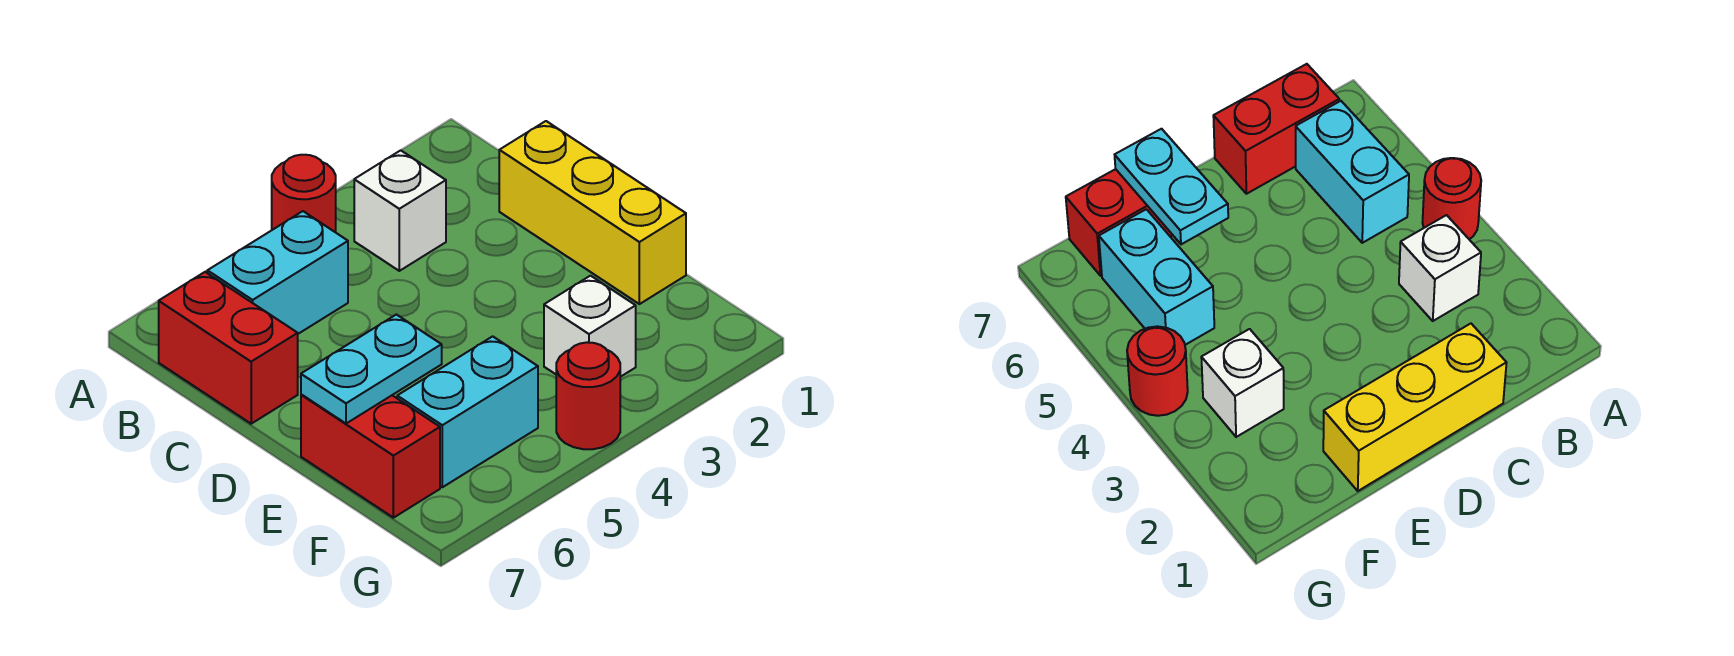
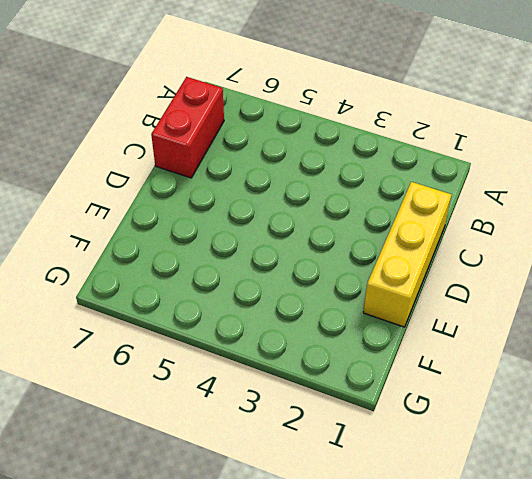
none -> red round brick A4 level 1
none -> white brick B3 level 1

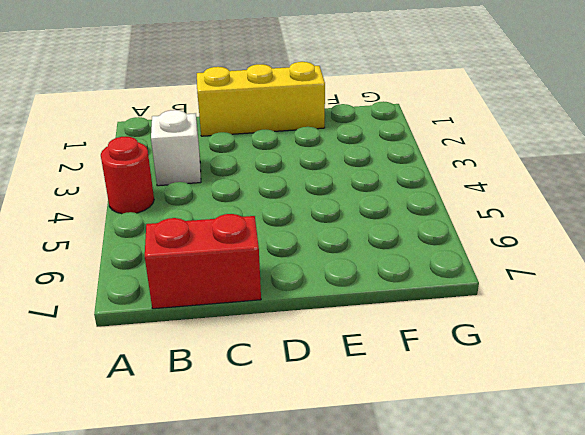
none -> cyan brick B5:B6 level 1
none -> red brick E7:F7 level 1

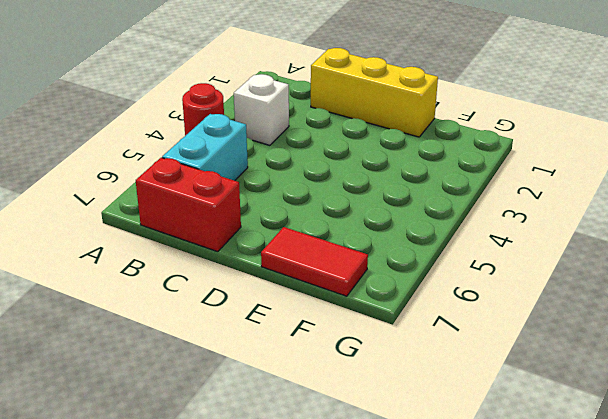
red tile E7:F7 level 1 -> red brick E7:F7 level 1
none -> white brick F3 level 1
none -> cyan brick F5:F6 level 1

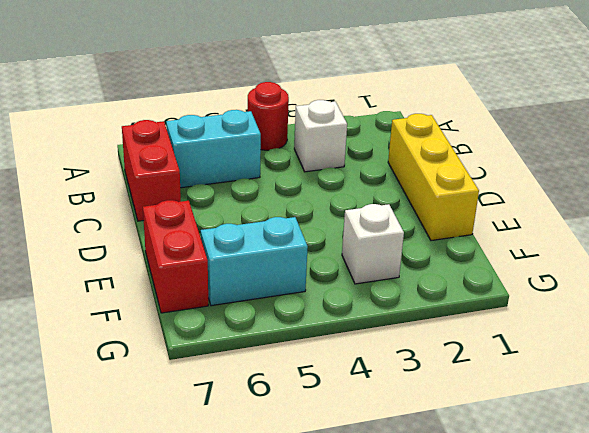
none -> red round brick G4 level 1
none -> cyan plate E6:E7 level 2

